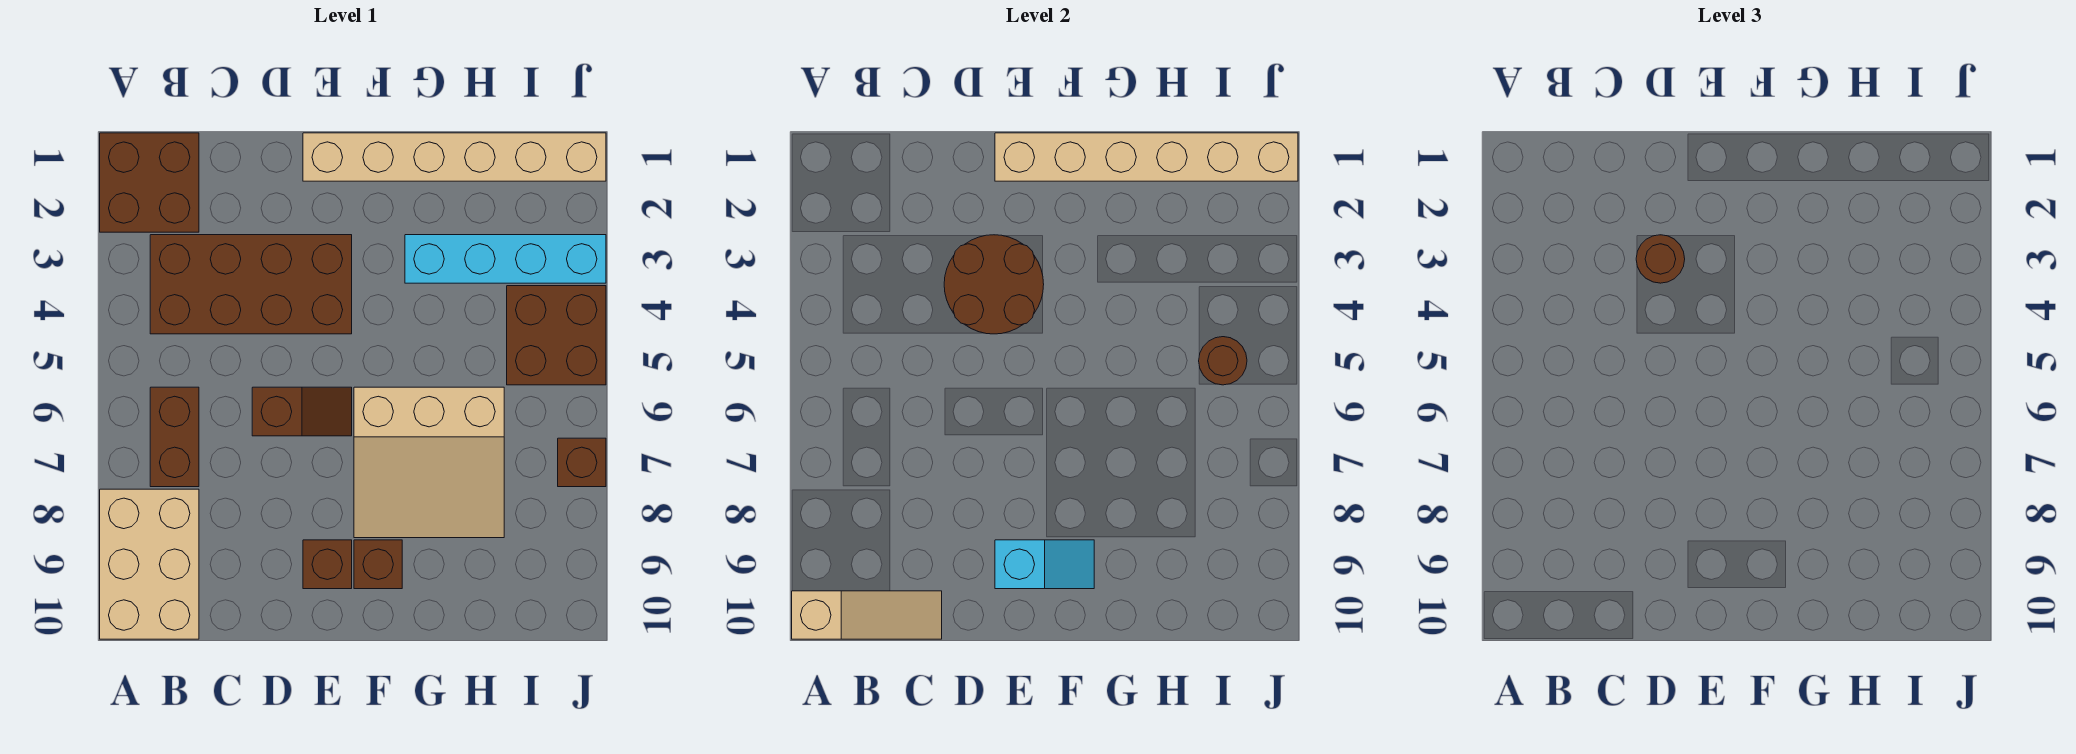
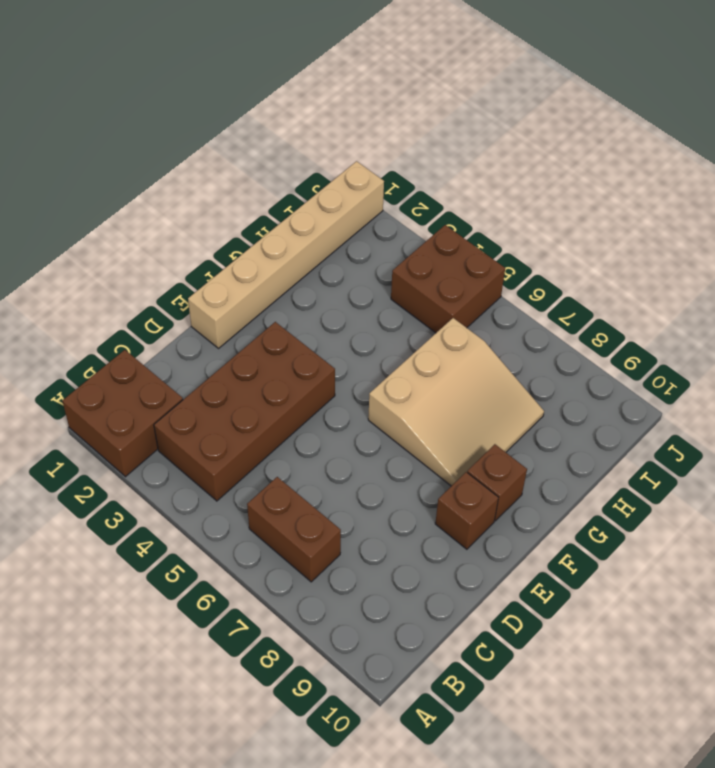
none -> tan brick A8:B10 level 1
none -> brown slope D6:E6 level 1 top D
none -> cyan brick G3:J3 level 1

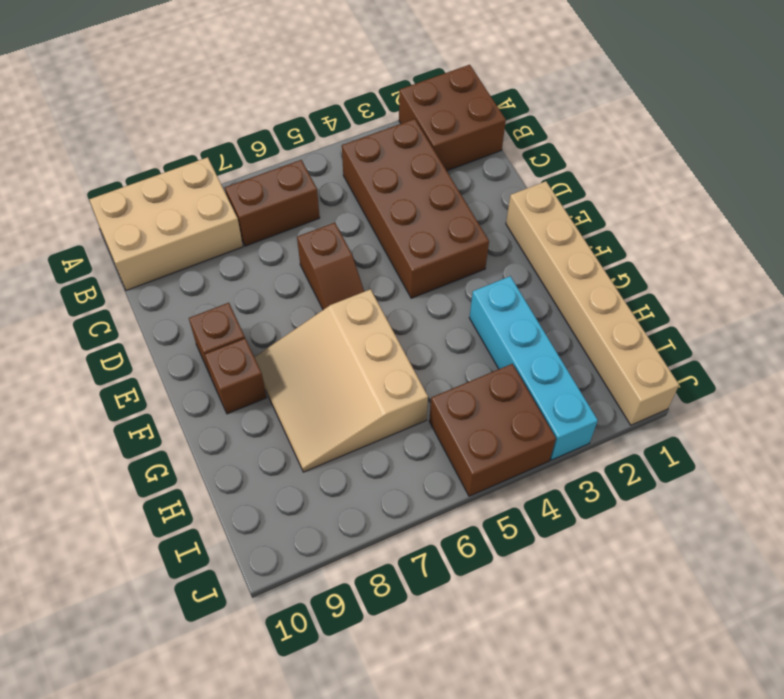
none -> brown brick J7 level 1
none -> tan slope A10:C10 level 2 top A
none -> brown round brick D3:E4 level 2

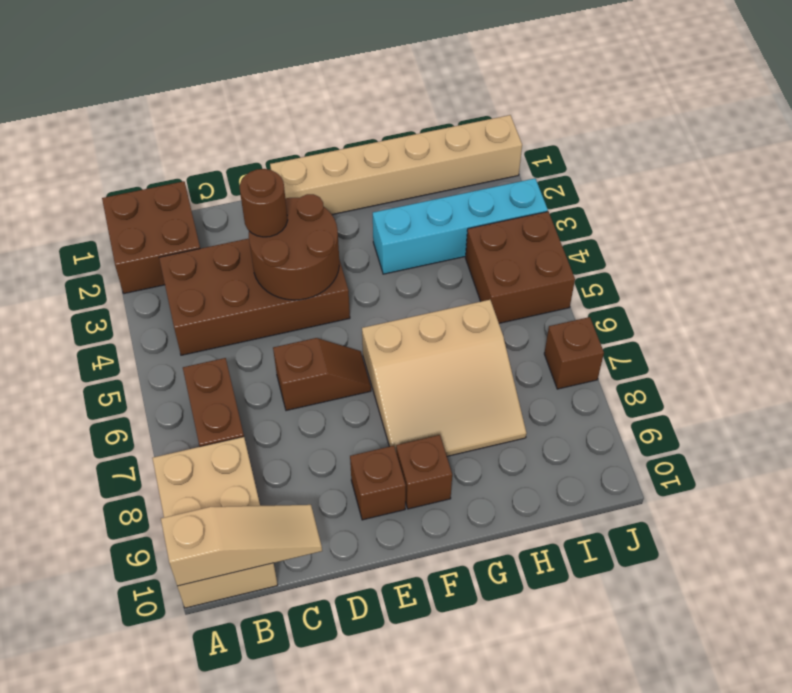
none -> tan brick E1:J1 level 2
none -> cyan slope E9:F9 level 2 top E
none -> brown round brick I5 level 2

